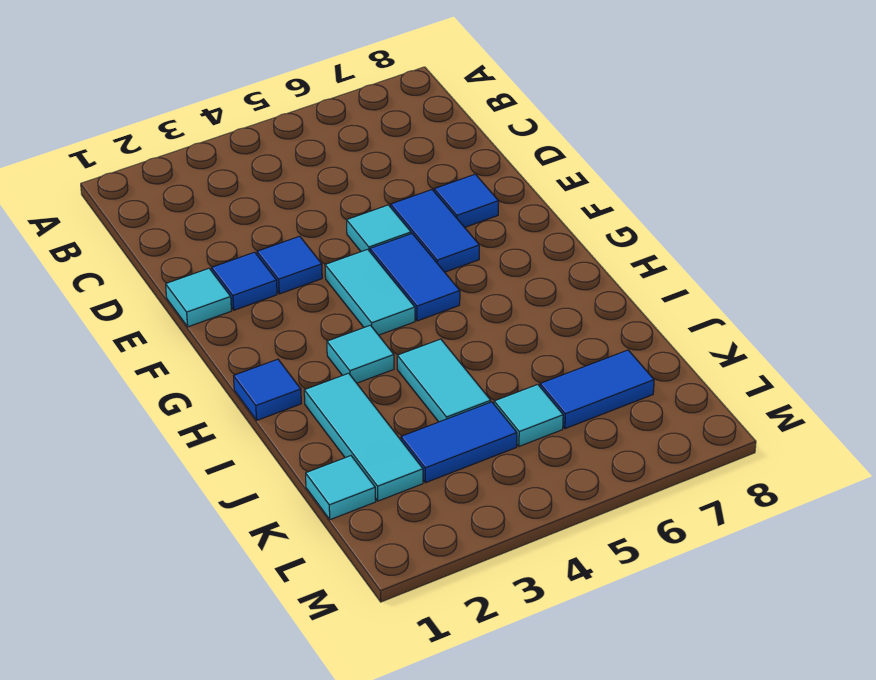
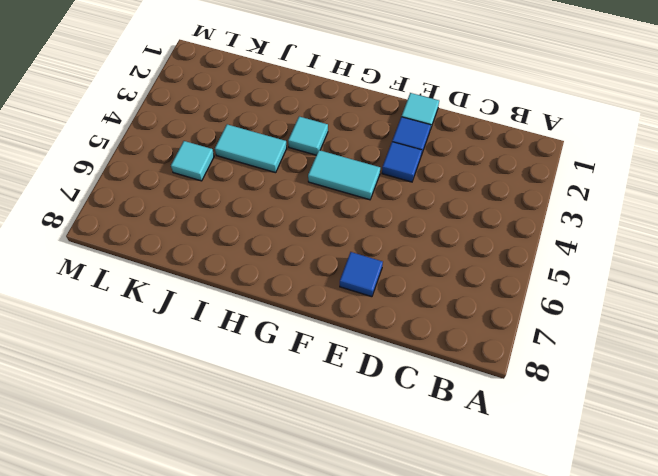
none -> cyan tile E5 level 1
none -> blue tile E6:F6 level 1
none -> blue tile F5:G5 level 1

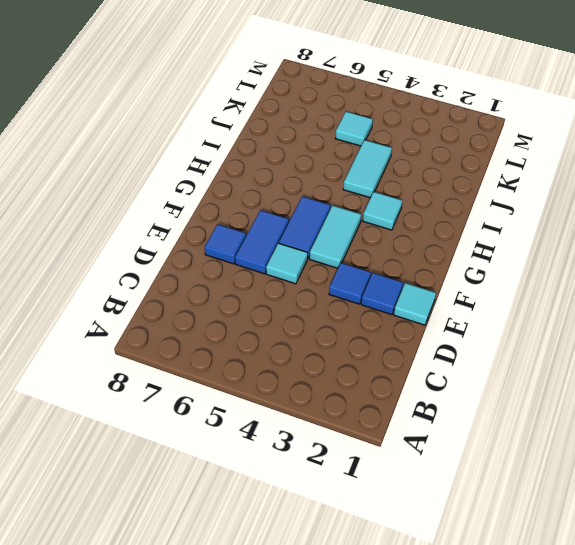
none -> blue tile H1 level 1
none -> cyan tile I2:K2 level 1
none -> cyan tile K1 level 1

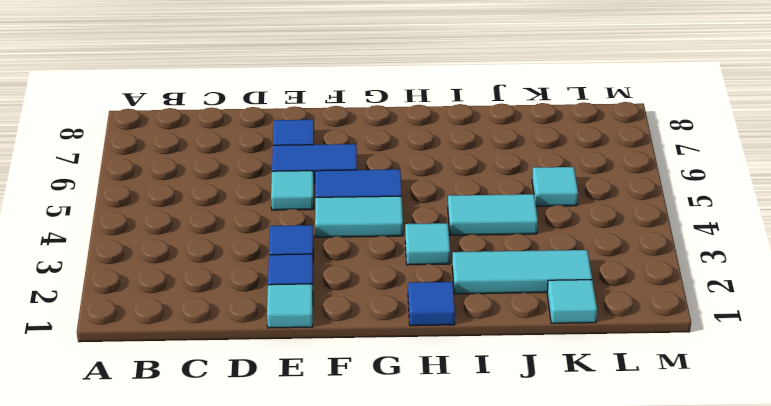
none -> blue tile K3:K4 level 1
none -> blue tile K6:K7 level 1

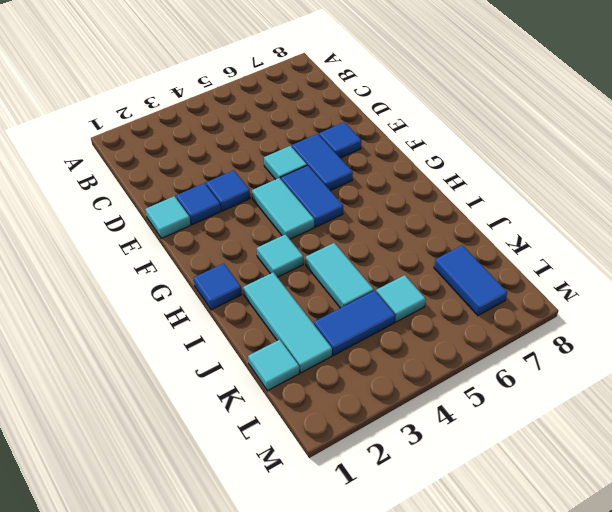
blue tile K7:L7 level 1 -> blue tile K6:K7 level 1

